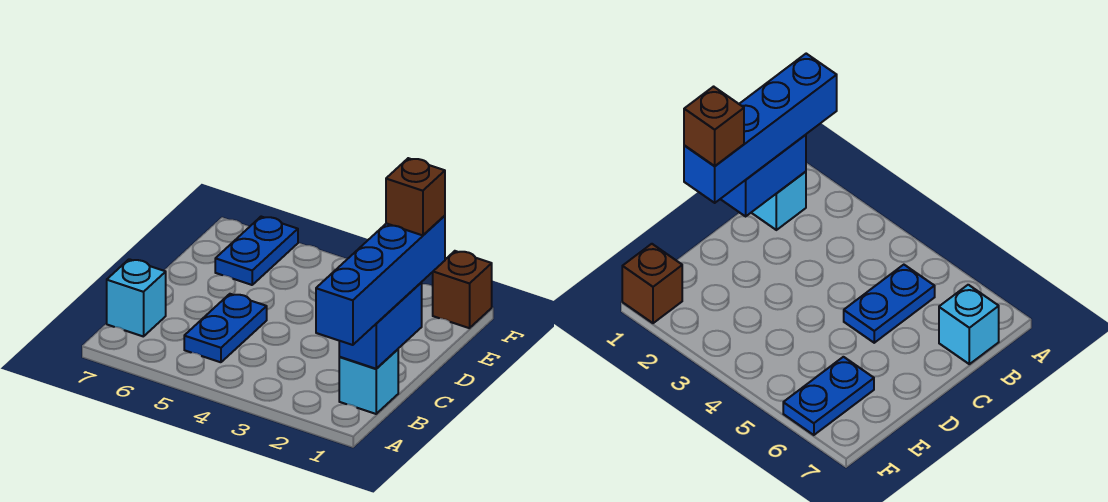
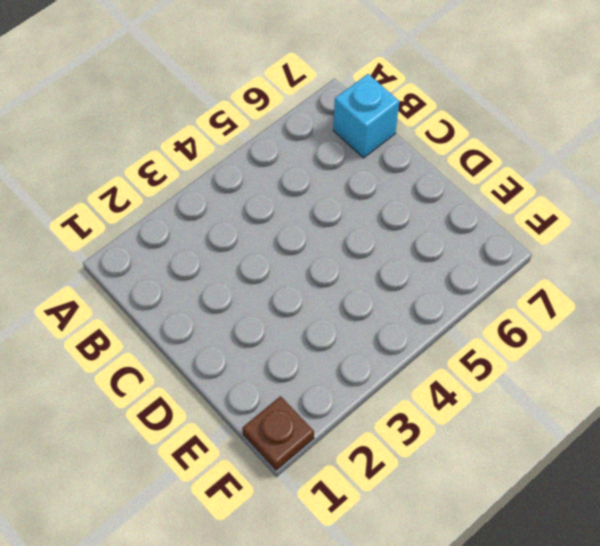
brown plate F1 level 1 -> brown brick F1 level 1
none -> cyan brick B1 level 1
none -> blue plate B5:C5 level 1

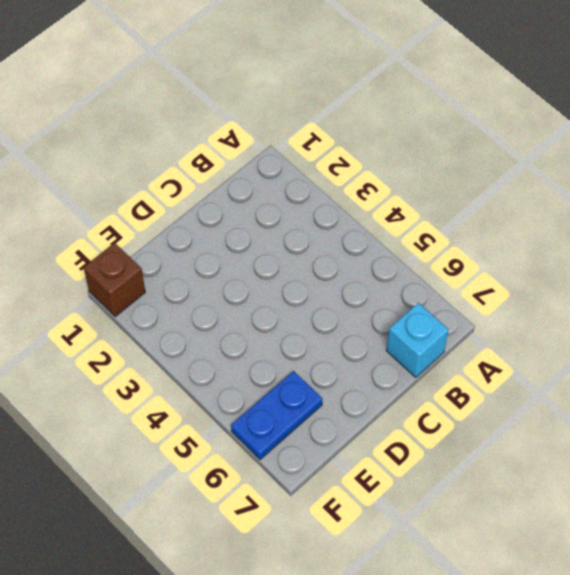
none -> cyan brick B1 level 1
none -> blue plate B5:C5 level 1

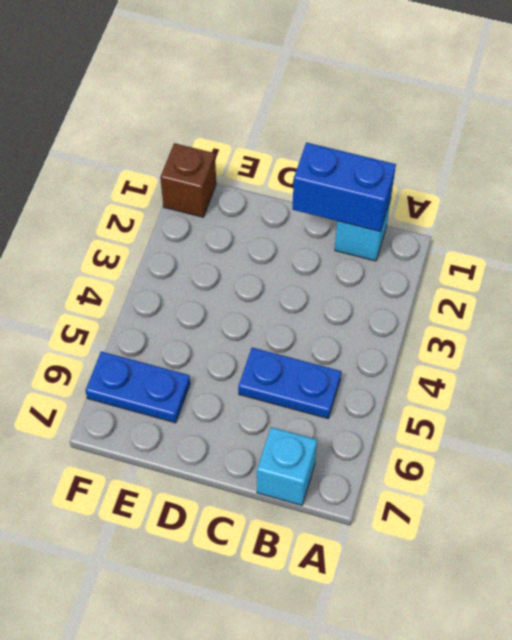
none -> blue brick A1:D1 level 3
none -> brown brick D1 level 4

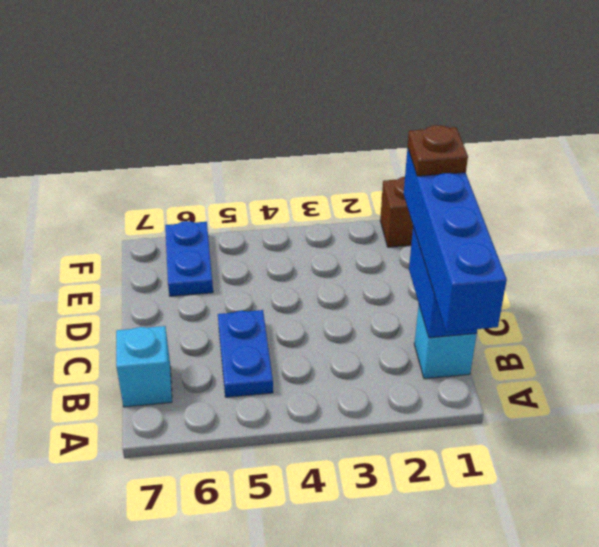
brown plate D1 level 4 -> brown brick D1 level 4

